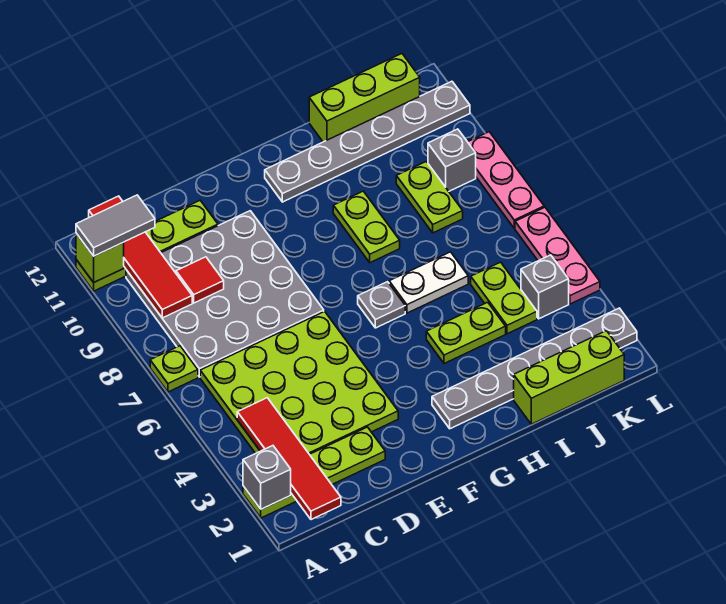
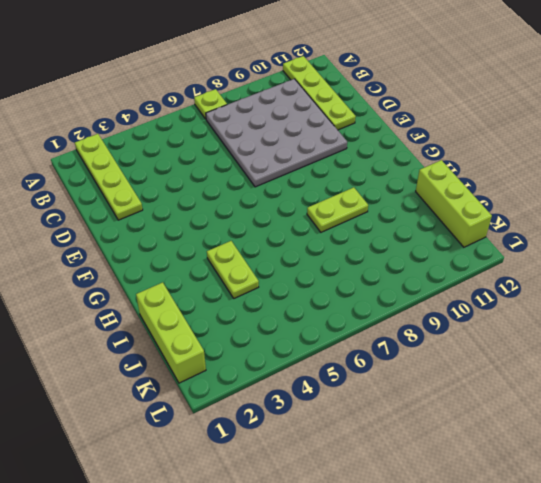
none -> lime plate B3:E6 level 1
none -> grey plate G2:L2 level 1
none -> grey plate G6 level 1

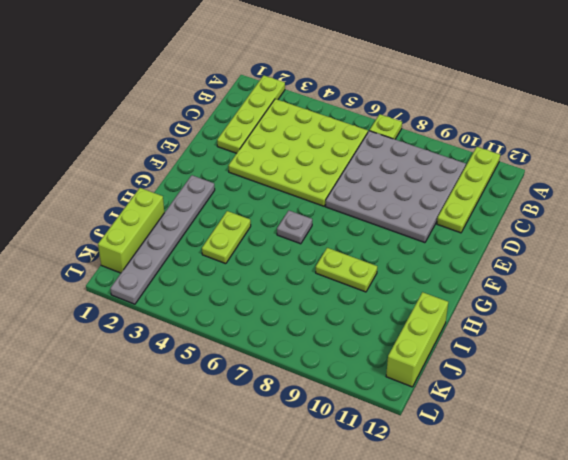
none -> grey plate G11:L11 level 1
none -> white plate H6:I6 level 1
none -> lime plate J4:J5 level 1

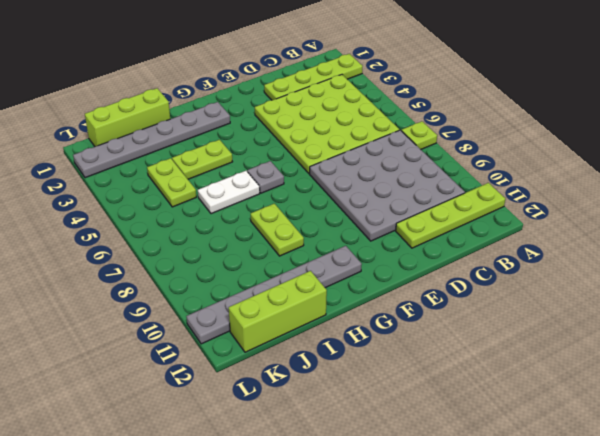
none -> lime plate J8:J9 level 1
none -> grey brick K4 level 1
none -> grey brick K9 level 1

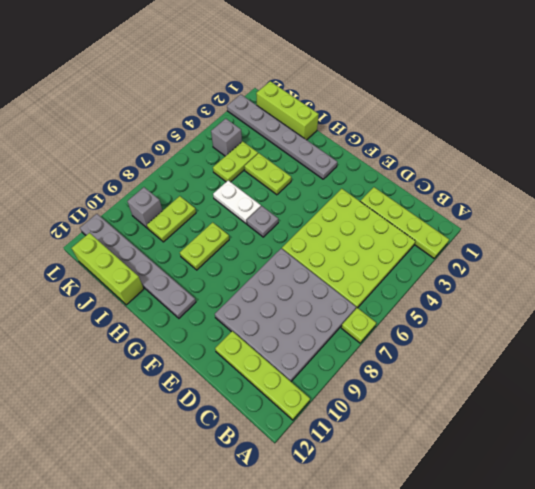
none -> pink plate L4:L6 level 1
none -> pink plate L7:L9 level 1
none -> grey brick A2 level 2

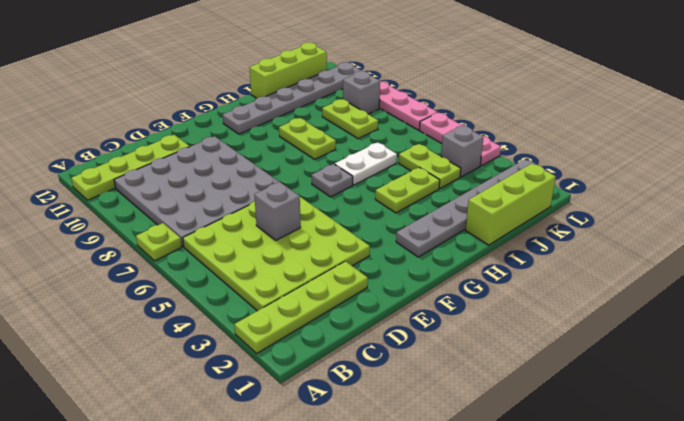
grey brick D5 level 2 -> grey brick A2 level 2
none -> lime brick A11 level 2
none -> red tile B1:B4 level 2
none -> red tile B9:B12 level 2

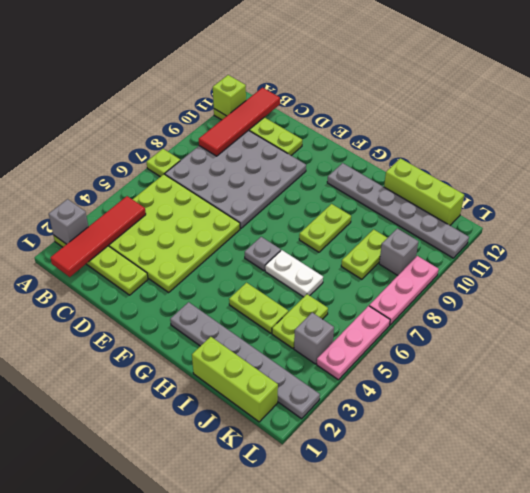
none -> red tile C9 level 2
none -> grey tile A11:B11 level 3

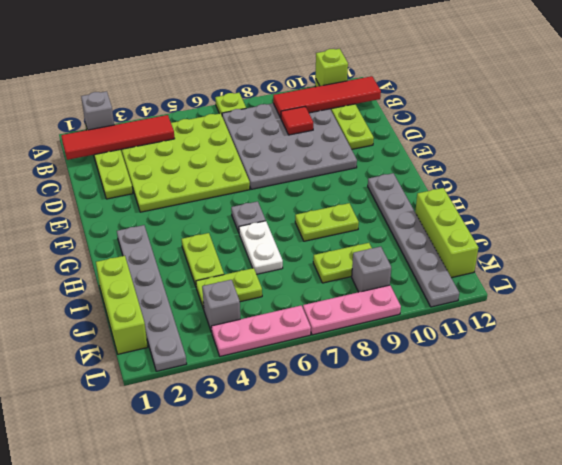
none -> grey tile A11:B11 level 3

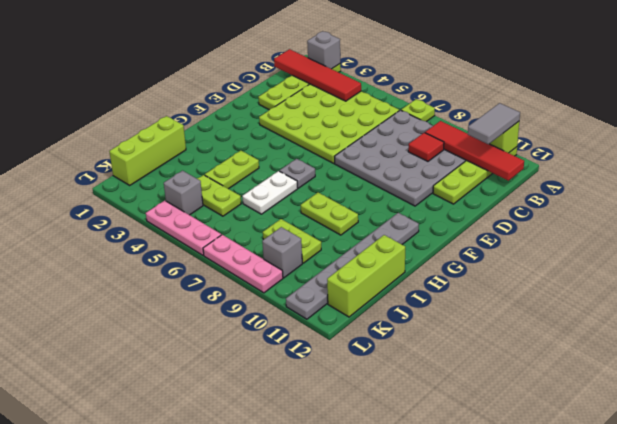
none -> grey plate G2:L2 level 1

